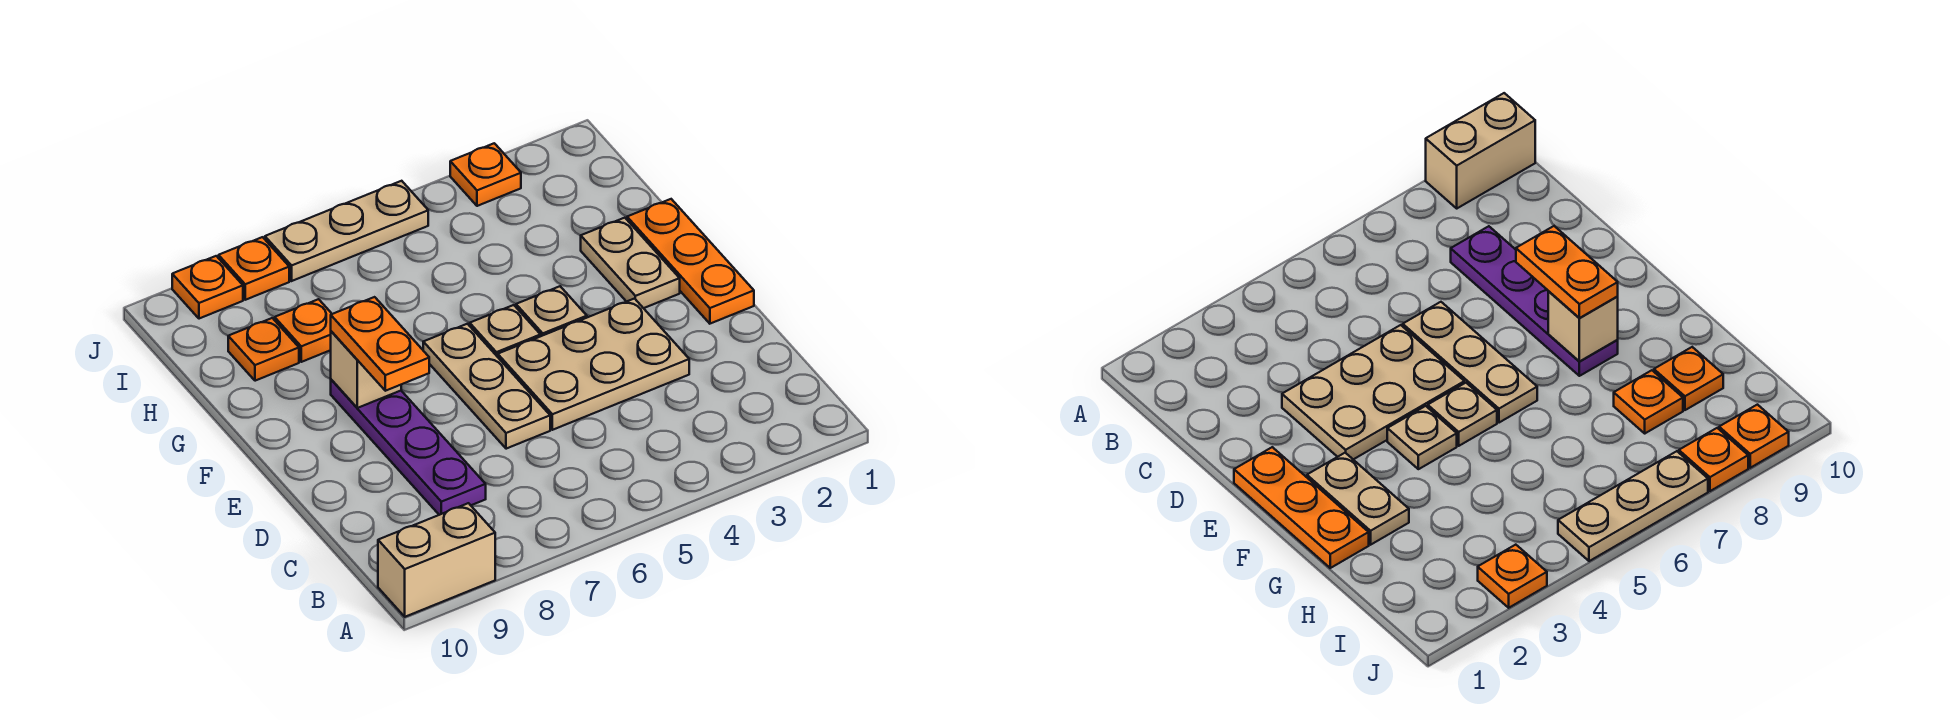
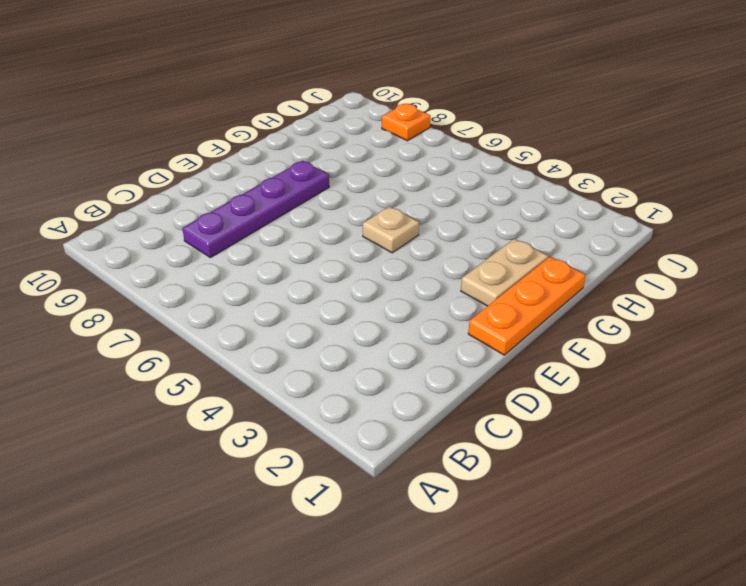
none -> tan brick A9:A10 level 1
none -> tan plate D3:E5 level 1
none -> tan plate D6:F6 level 1

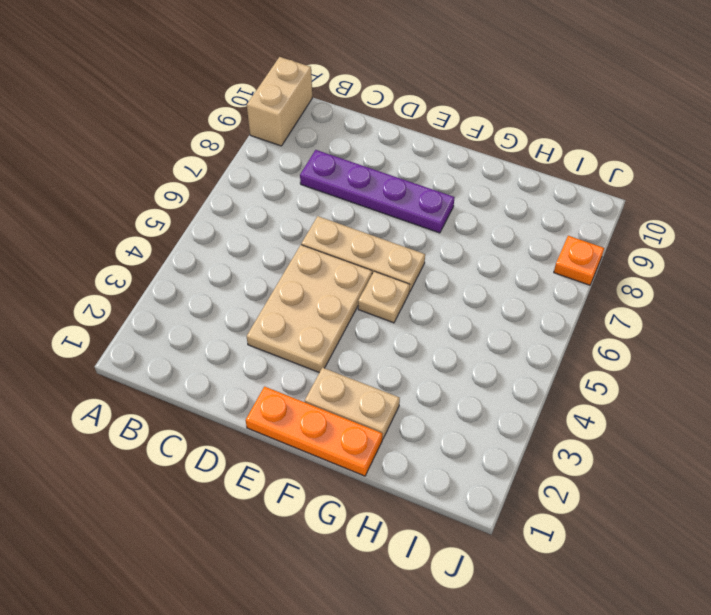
none -> tan plate F4 level 1
none -> orange plate H8 level 1
none -> orange plate H9 level 1

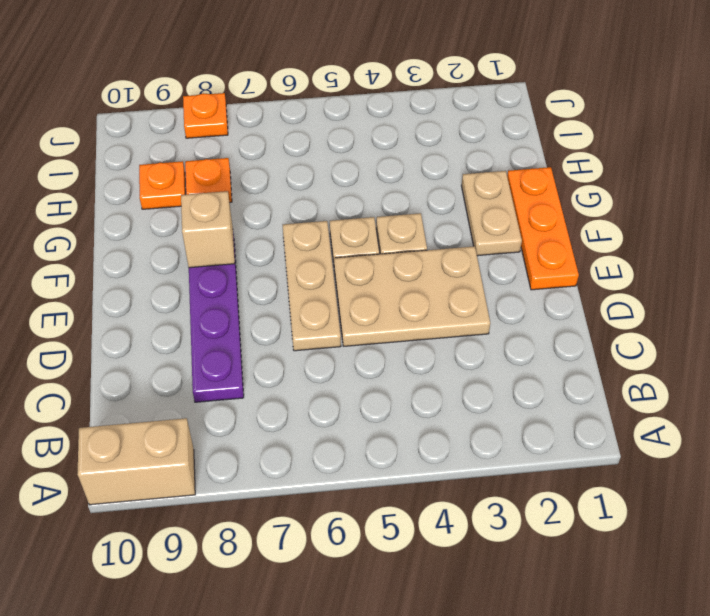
none -> orange plate J3 level 1
none -> tan plate J5:J7 level 1
none -> orange plate J9 level 1

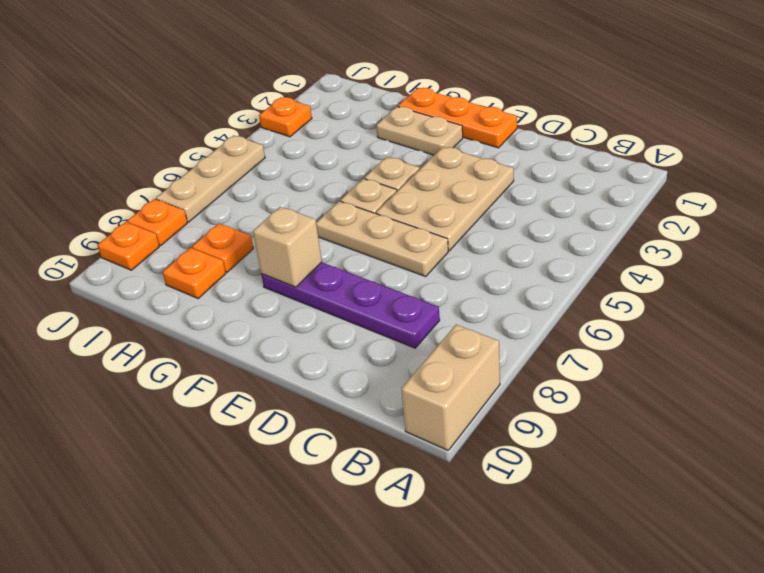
none -> orange plate E8:F8 level 3

